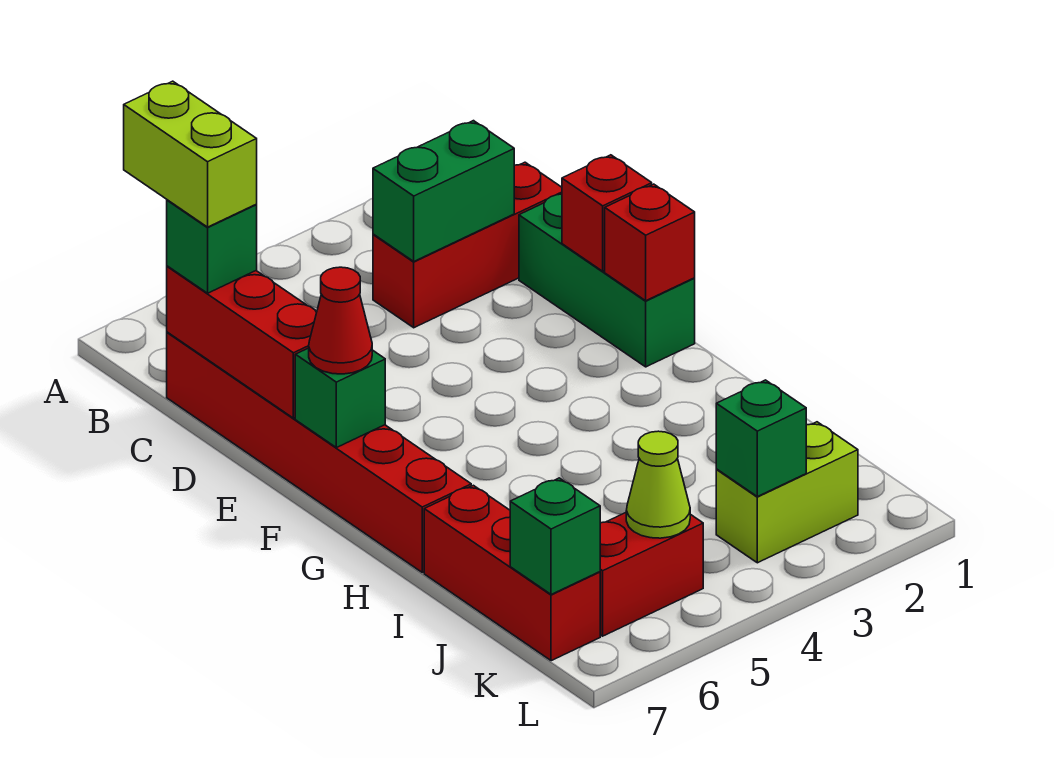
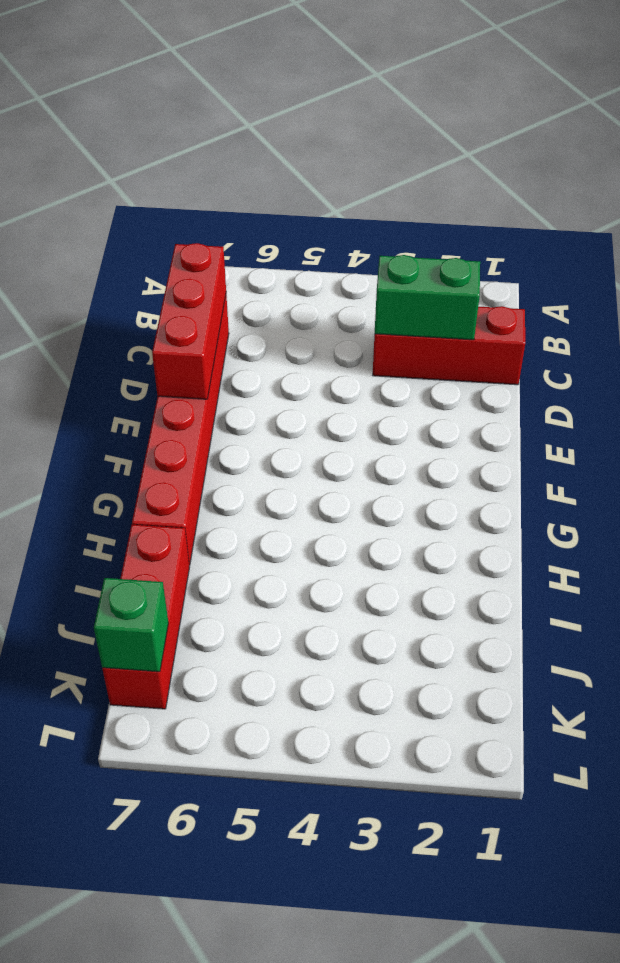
none -> green brick D1:F1 level 1
none -> lime brick K2:K3 level 1
none -> red brick K5:K6 level 1

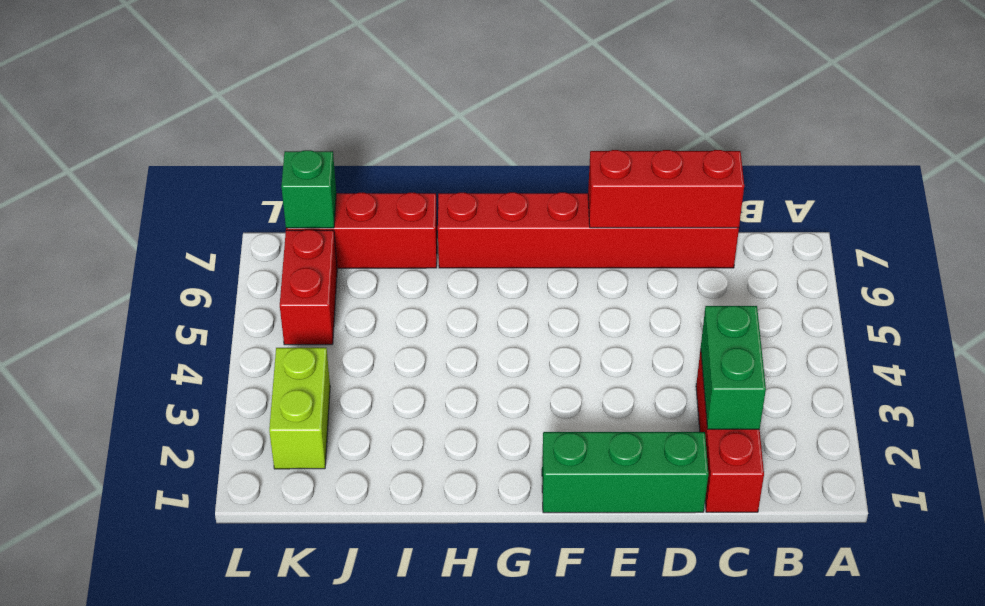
none -> red brick E1 level 2
none -> red brick F1 level 2
none -> green brick F7 level 2

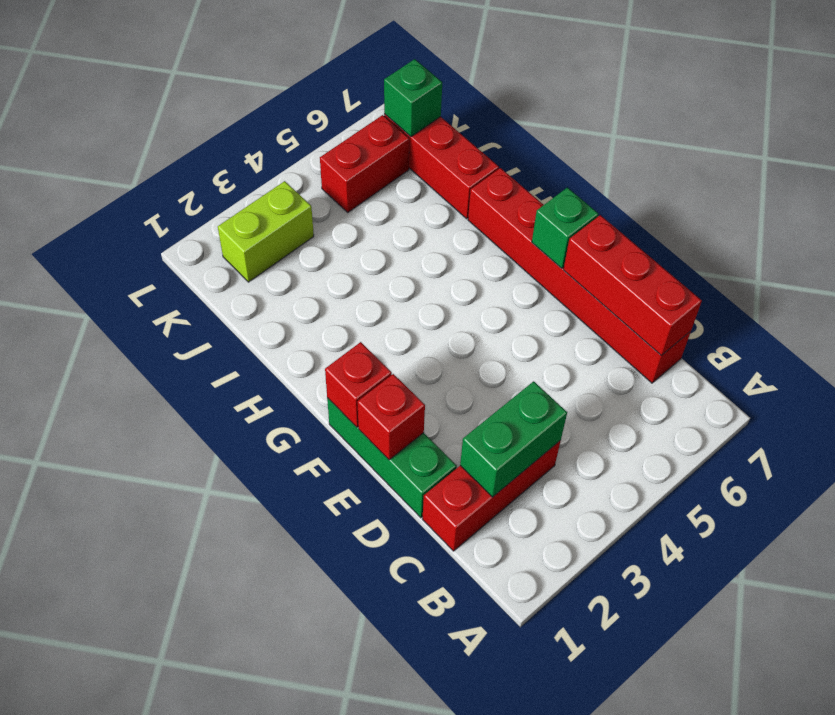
none -> green brick K3 level 2
none -> lime cone K5 level 2
none -> green brick C7 level 3

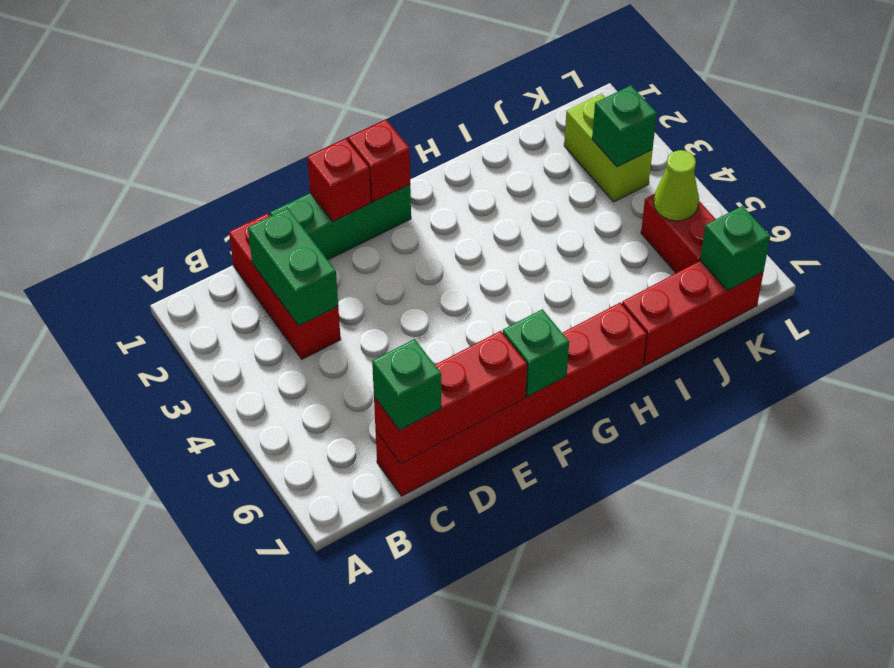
none -> red cone F7 level 3
none -> lime brick B7:C7 level 4

